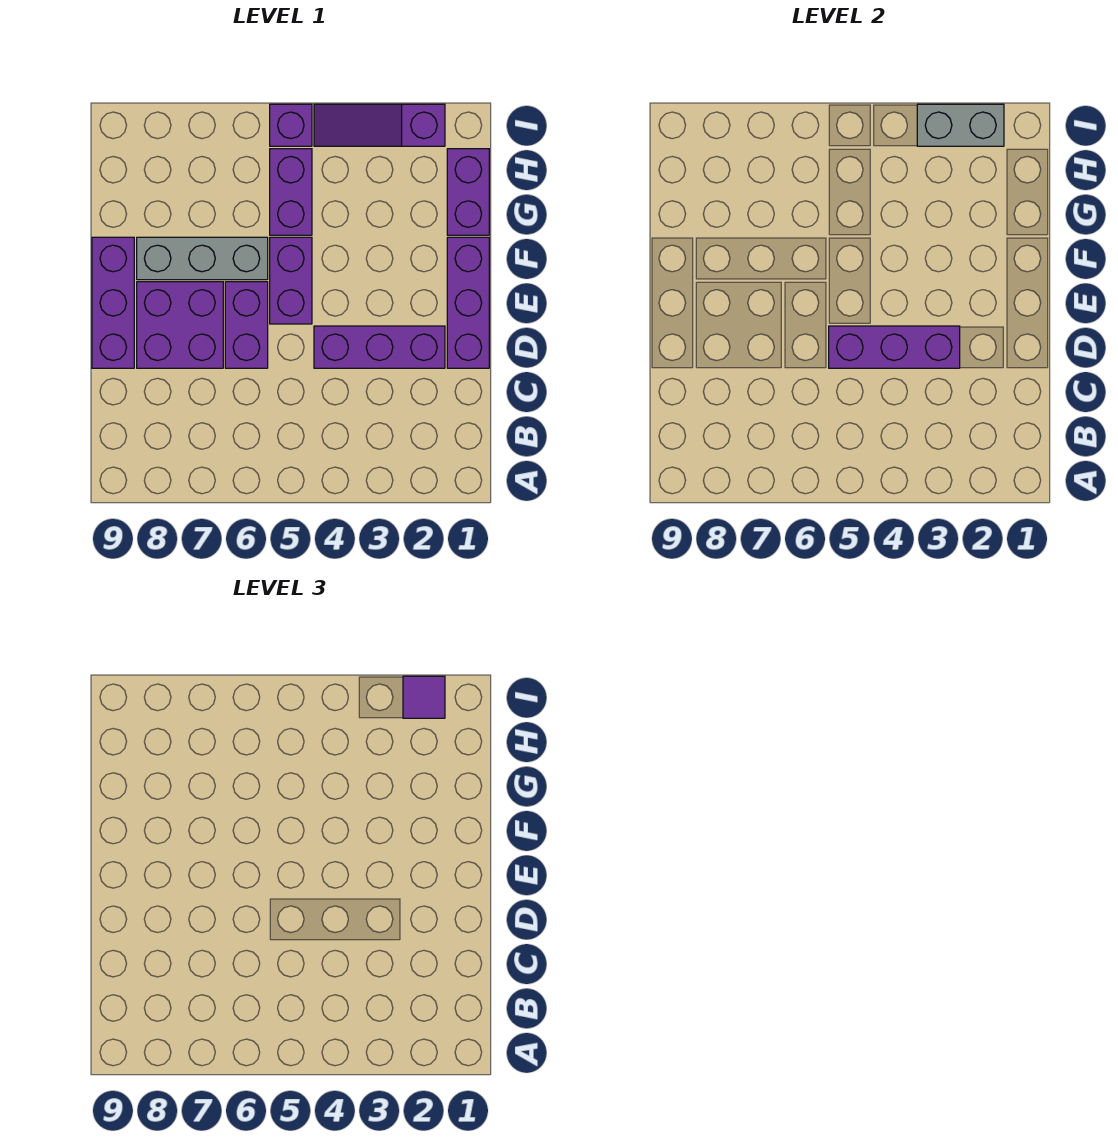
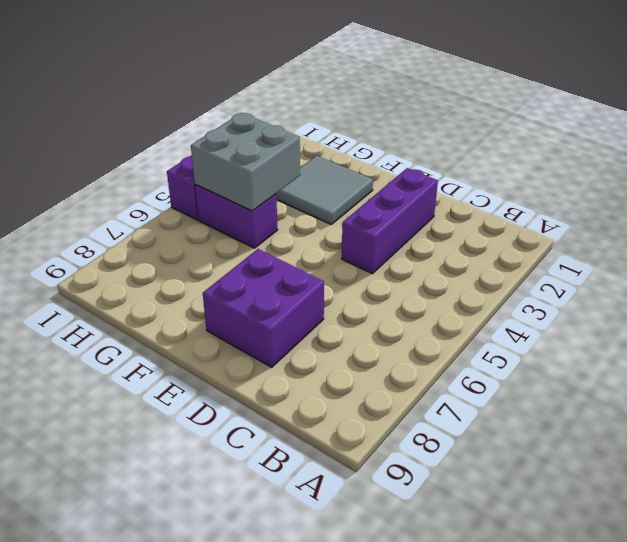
grey tile F2:G3 level 1 -> none
grey brick G4:H5 level 2 -> none
none -> purple brick D1:F1 level 1
none -> purple brick D6:E6 level 1
none -> purple brick D9:F9 level 1

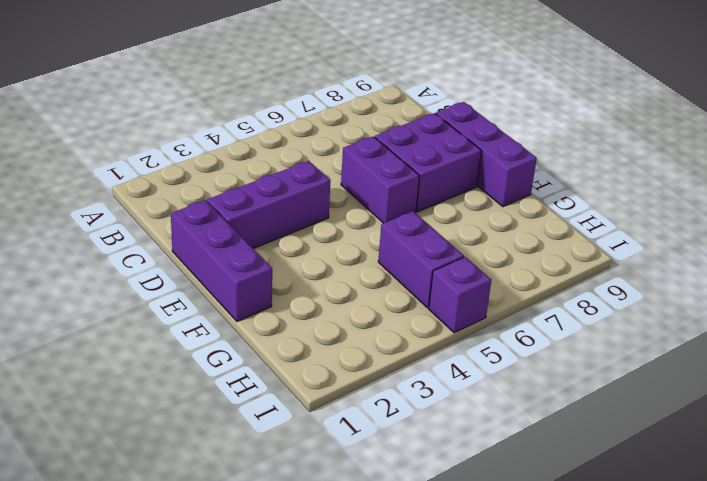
none -> purple brick E5:F5 level 1
none -> grey brick F6:F8 level 1
none -> purple brick G1:H1 level 1

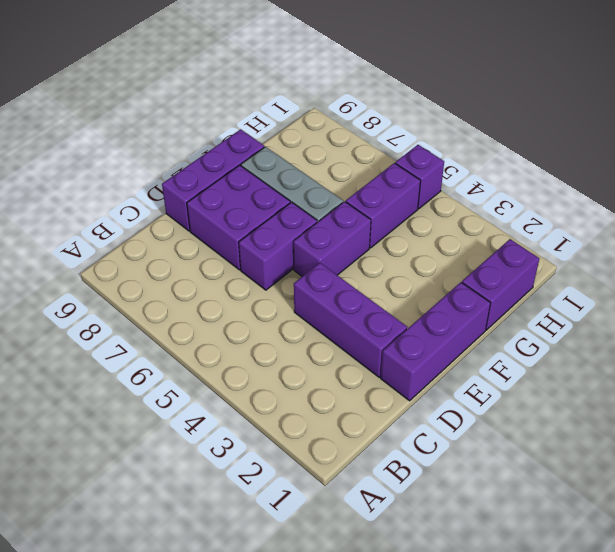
none -> purple slope I2:I4 level 1 top 2
none -> purple brick D3:D5 level 2
none -> grey brick I2:I3 level 2

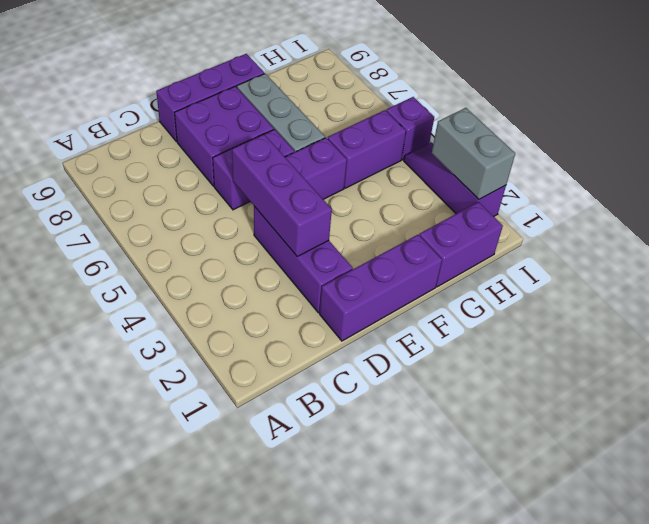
none -> purple tile I2 level 3

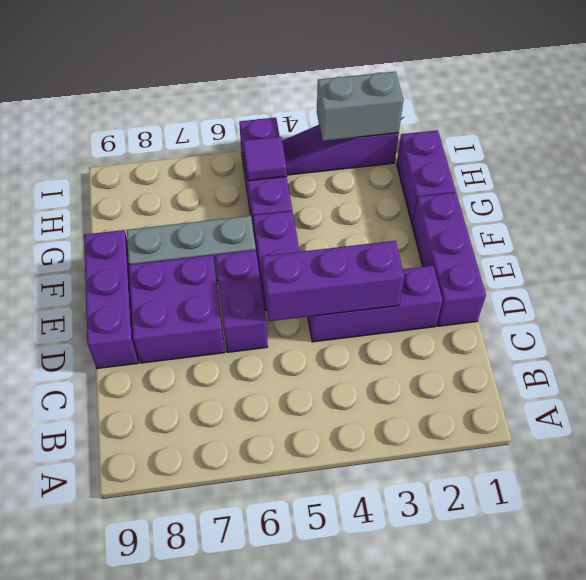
purple tile H5 level 2 -> purple tile I2 level 3

